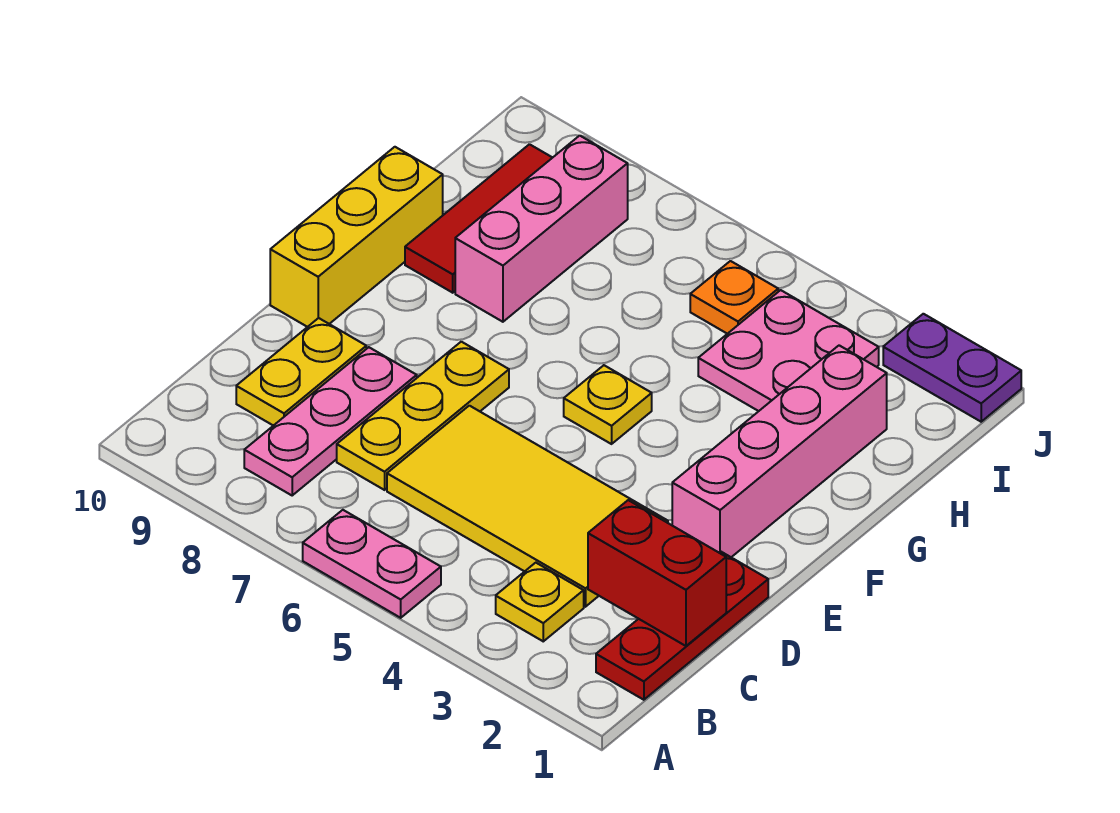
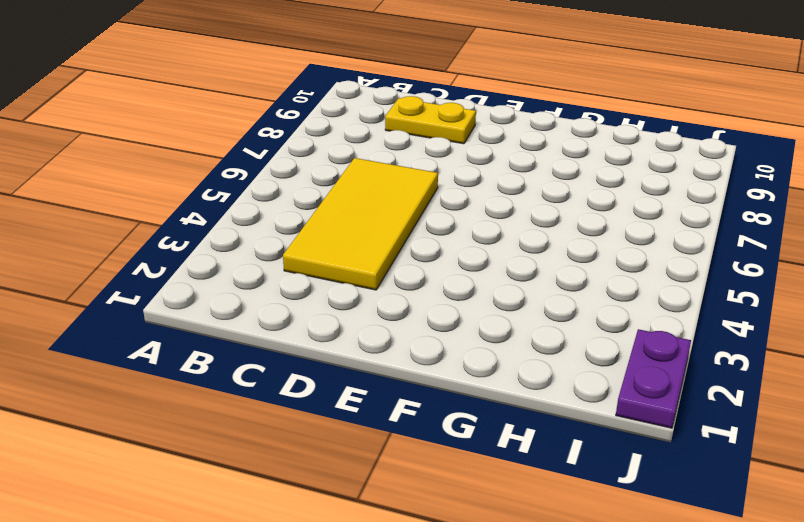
none -> pink plate A5:A6 level 1
none -> red plate B1:D1 level 1
none -> yellow plate B3 level 1

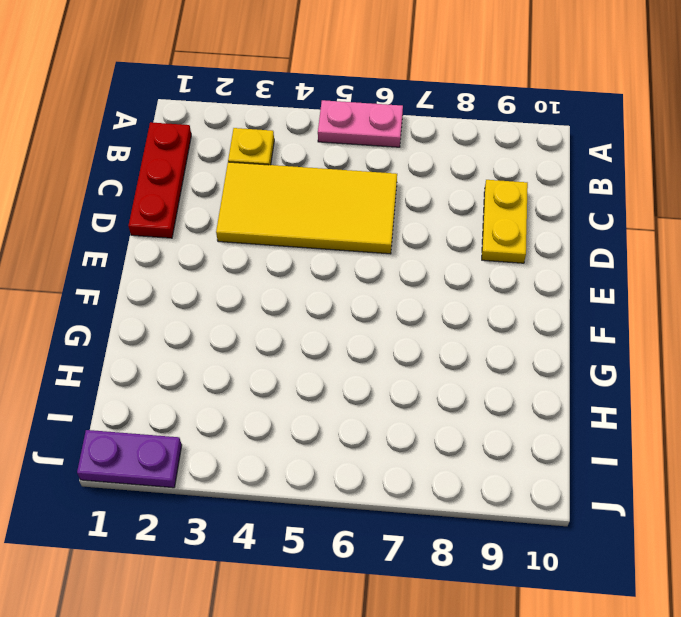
none -> pink plate B8:D8 level 1
none -> yellow plate C7:E7 level 1
none -> pink brick E2:H2 level 1

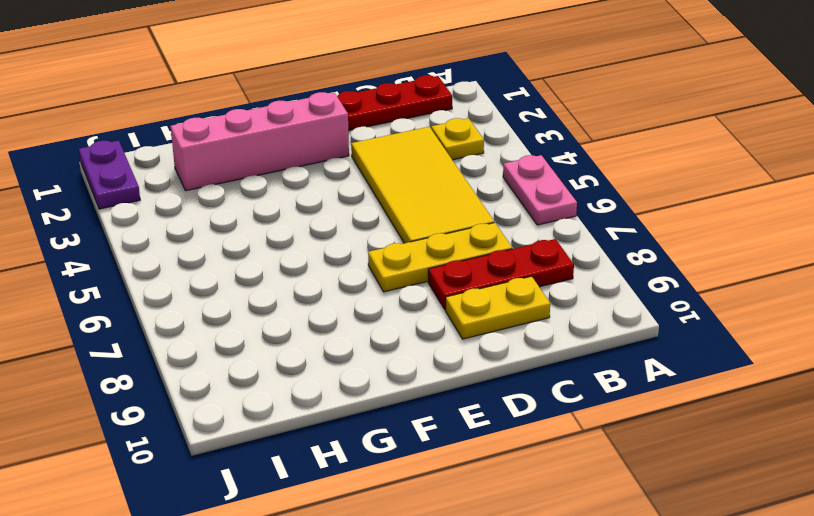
red plate B8:D8 level 1 -> pink plate B8:D8 level 1
none -> yellow brick E10:G10 level 1
none -> yellow plate F5 level 1
none -> pink brick G8:I8 level 1

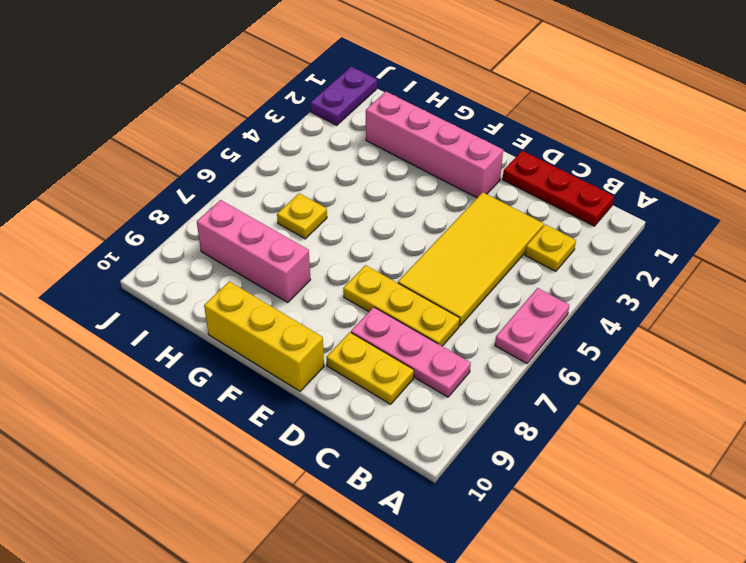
yellow plate H6 level 1 -> yellow plate F5 level 1
none -> red tile G9:I9 level 1
none -> pink plate H3:I4 level 1
none -> orange plate I5 level 1

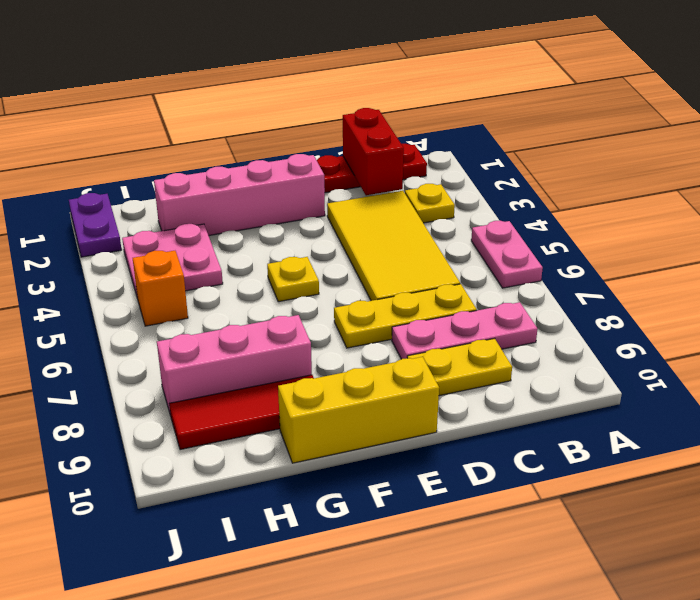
orange brick I5 level 1 -> orange plate I5 level 1

